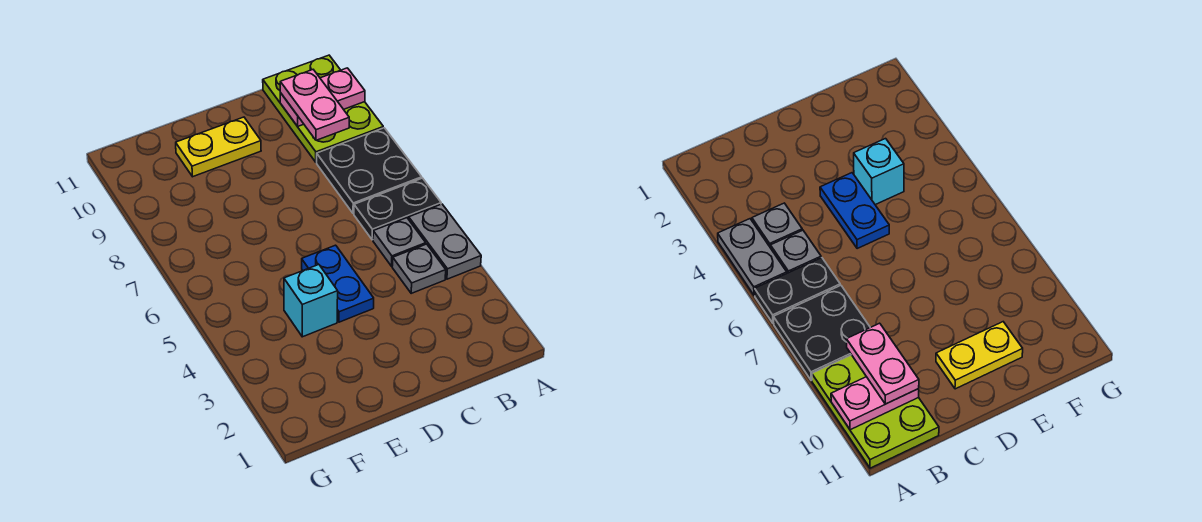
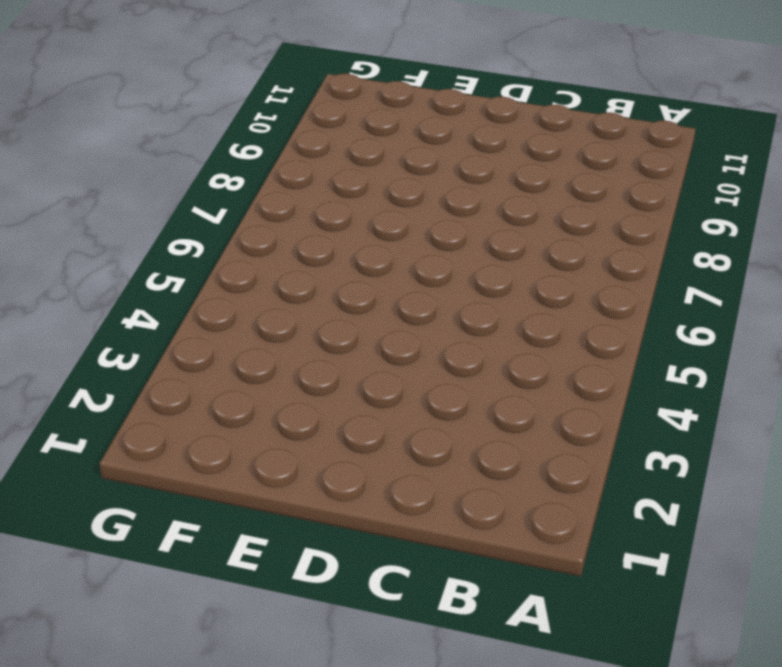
none -> grey plate A4:A5 level 1
none -> black plate A6:B6 level 1

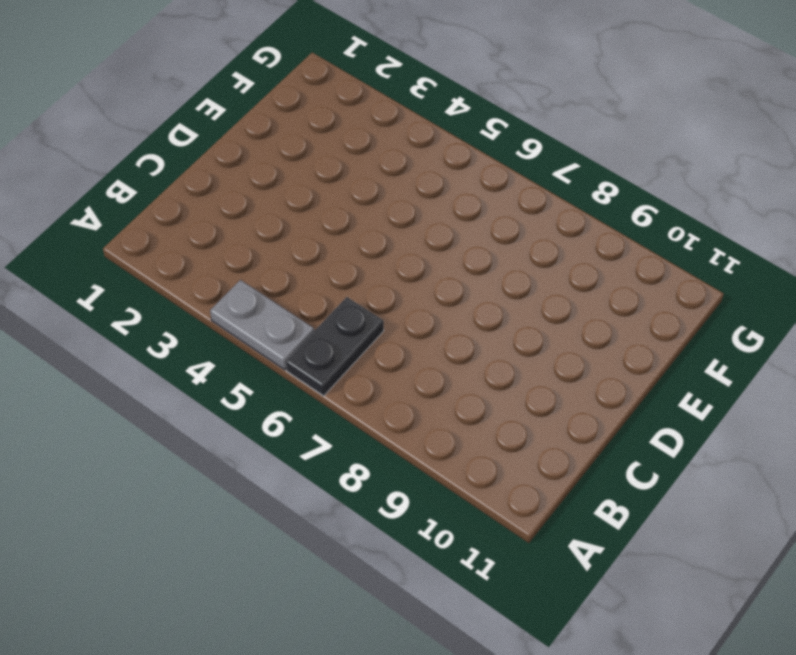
none -> black plate A7:B8 level 1
none -> lime plate A9:B11 level 1

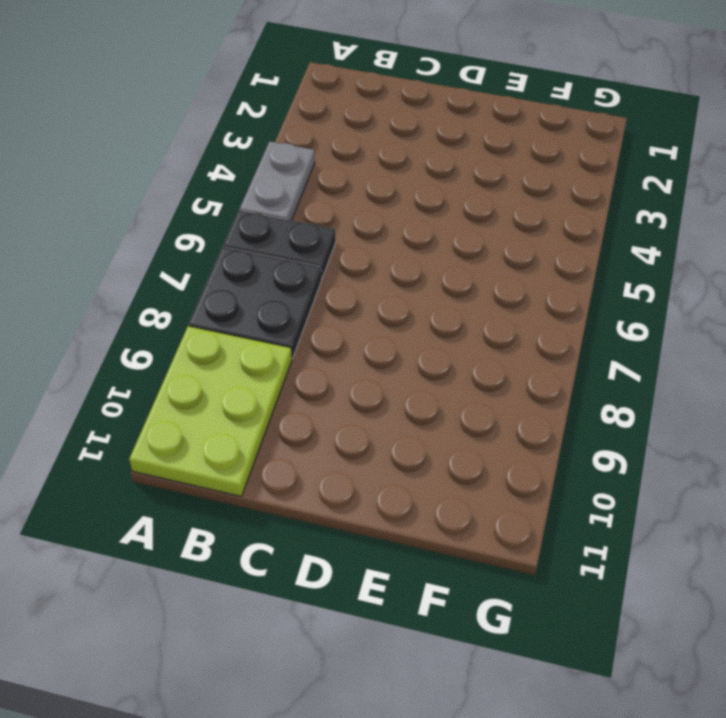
none -> grey plate B4 level 1
none -> grey plate B5 level 1

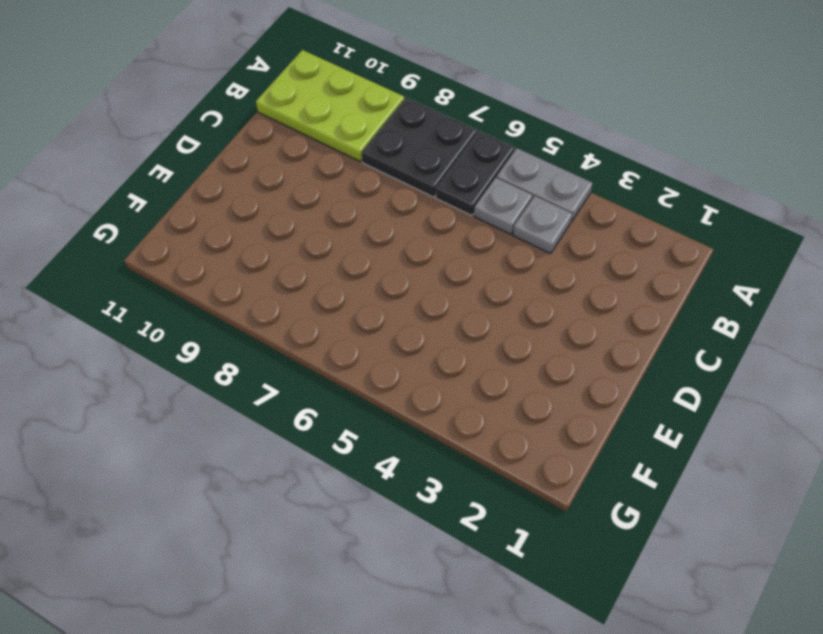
none -> blue plate D4:D5 level 1
none -> yellow plate D10:E10 level 1

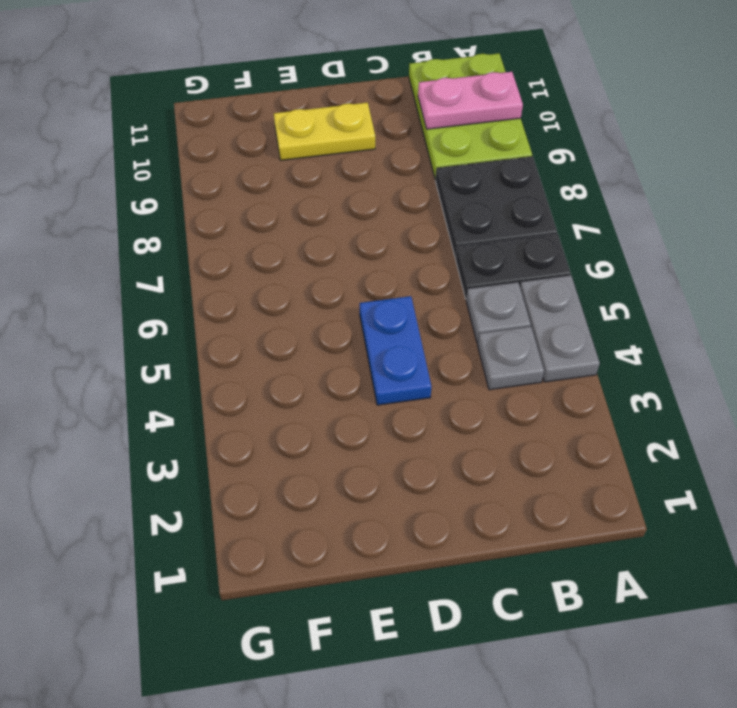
none -> cyan brick E4 level 1
none -> pink plate B9:B10 level 3

